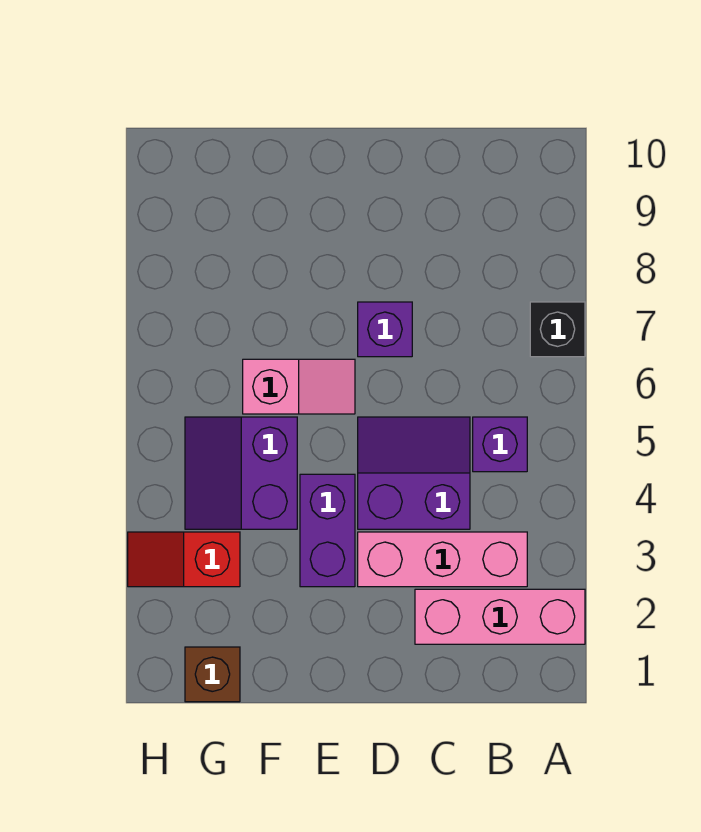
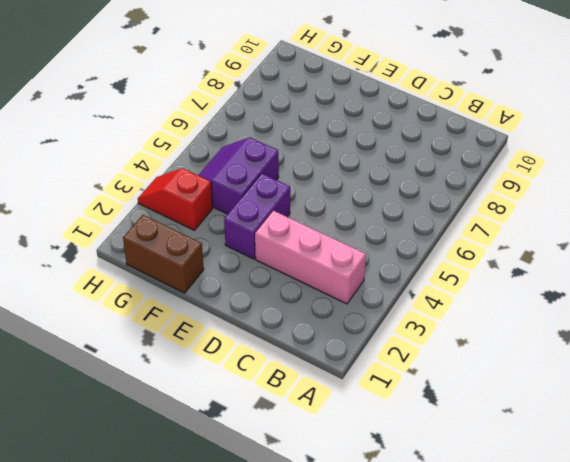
brown brick F1:G1 level 1 -> brown brick G1 level 1
none -> pink brick A2:C2 level 1
none -> black brick A7 level 1

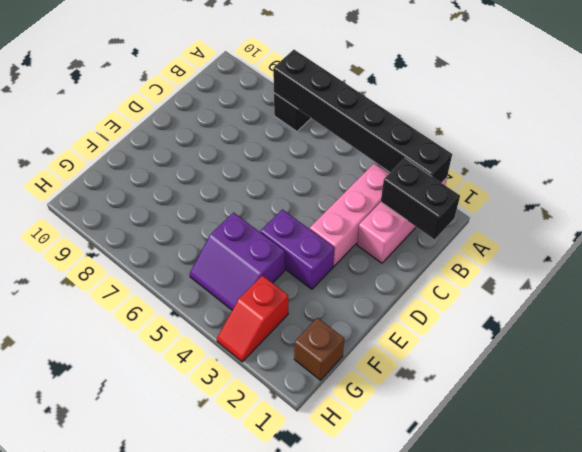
black brick A2:A7 level 2 -> none
black brick B1:B2 level 2 -> none
none -> purple brick B5 level 1
none -> purple slope C4:D5 level 1 top 4

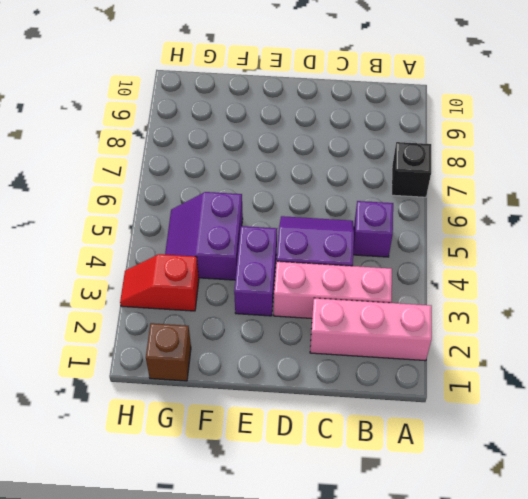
none -> purple brick D7 level 1
none -> pink slope E6:F6 level 1 top F

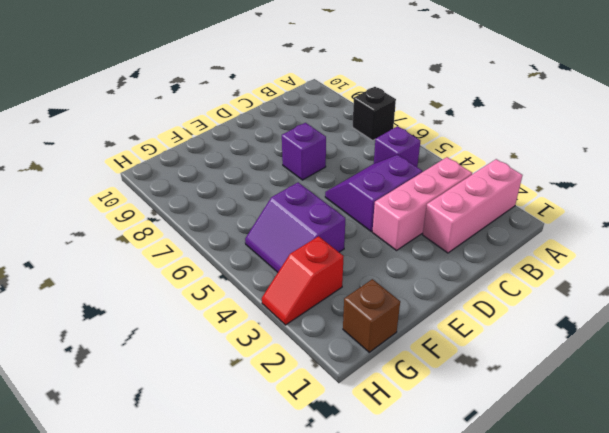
none -> purple brick E3:E4 level 1
none -> pink slope E6:F6 level 1 top F

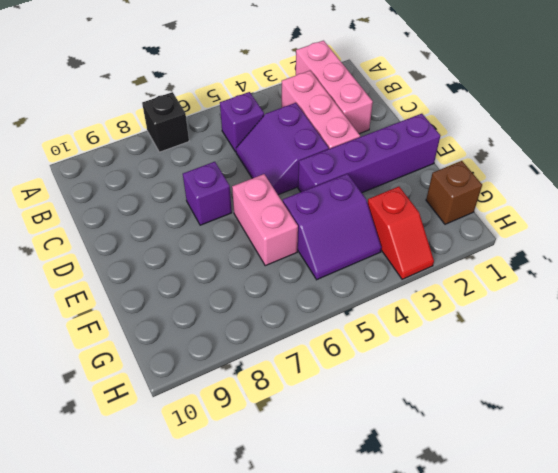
purple brick E1:E4 level 1 -> purple brick E3:E4 level 1
pink brick E6:F6 level 1 -> pink slope E6:F6 level 1 top F

